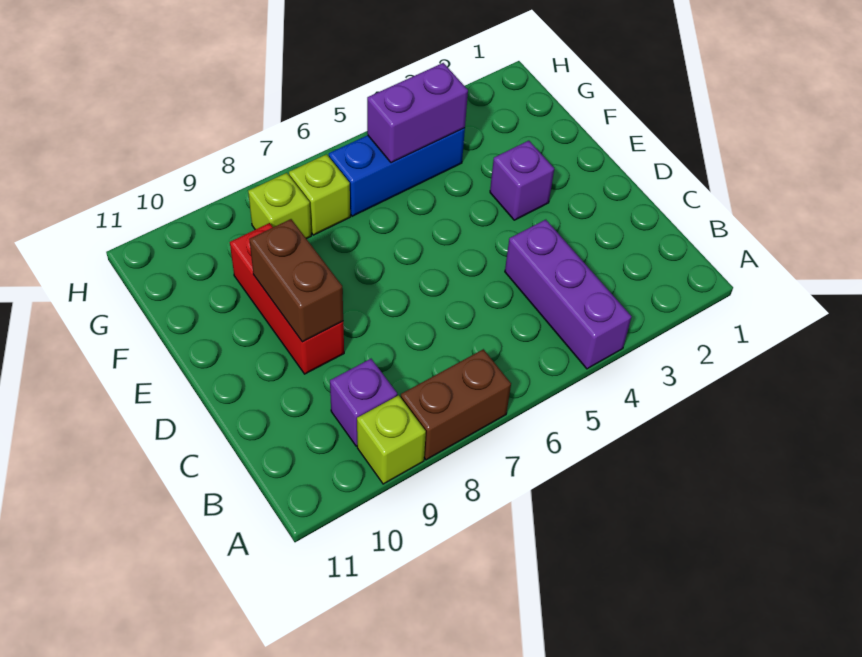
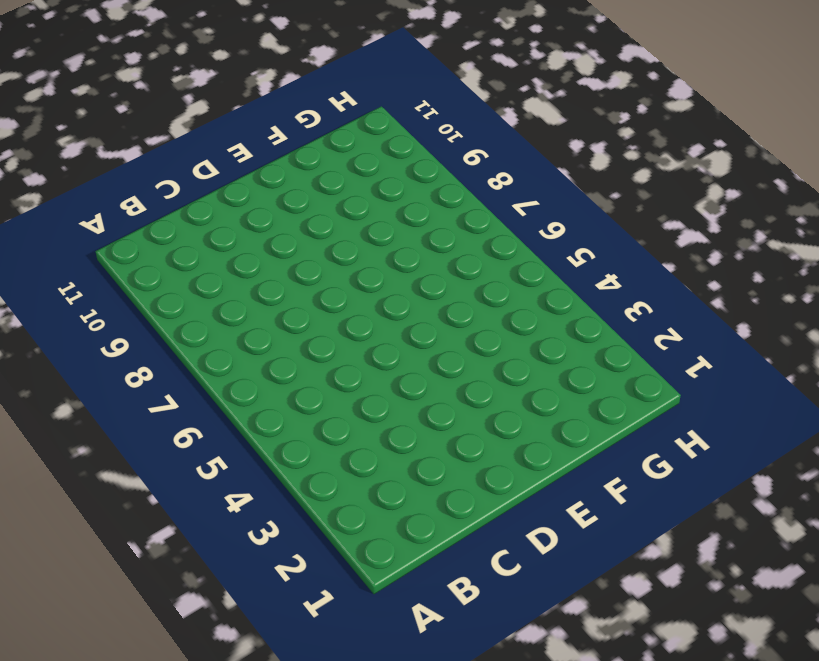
none -> purple brick A4:C4 level 1
none -> brown brick A7:A8 level 1

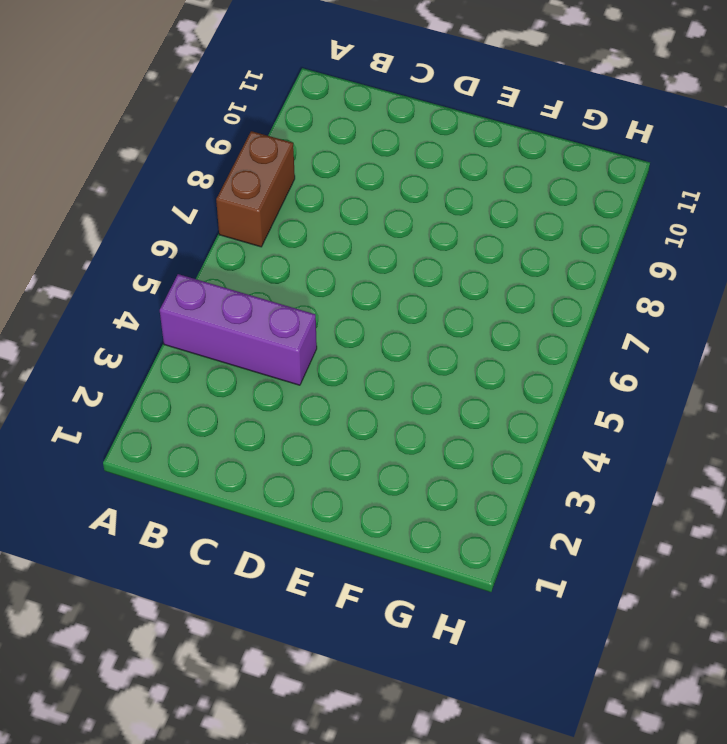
none -> lime brick A9 level 1
none -> purple brick B9 level 1

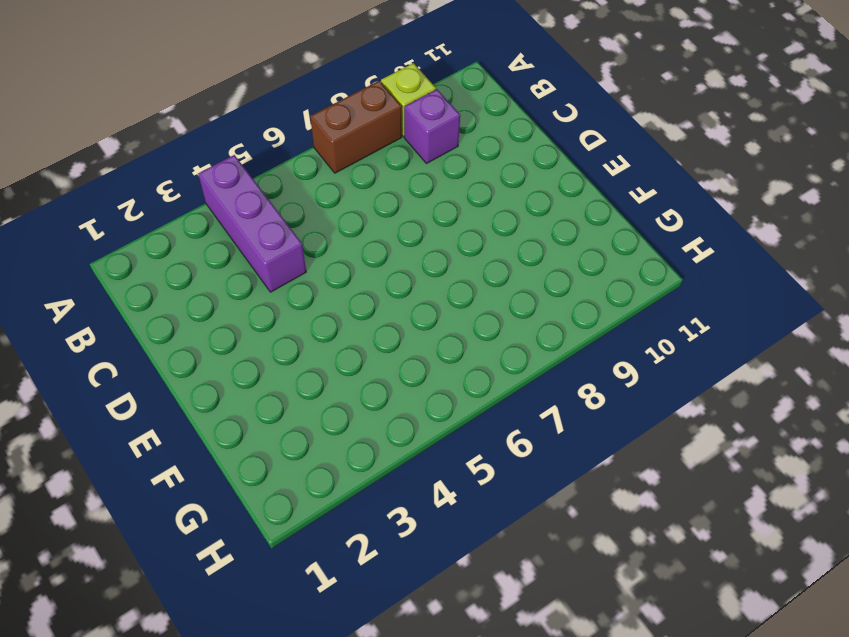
none -> red brick D9:F9 level 1
none -> purple brick E3 level 1

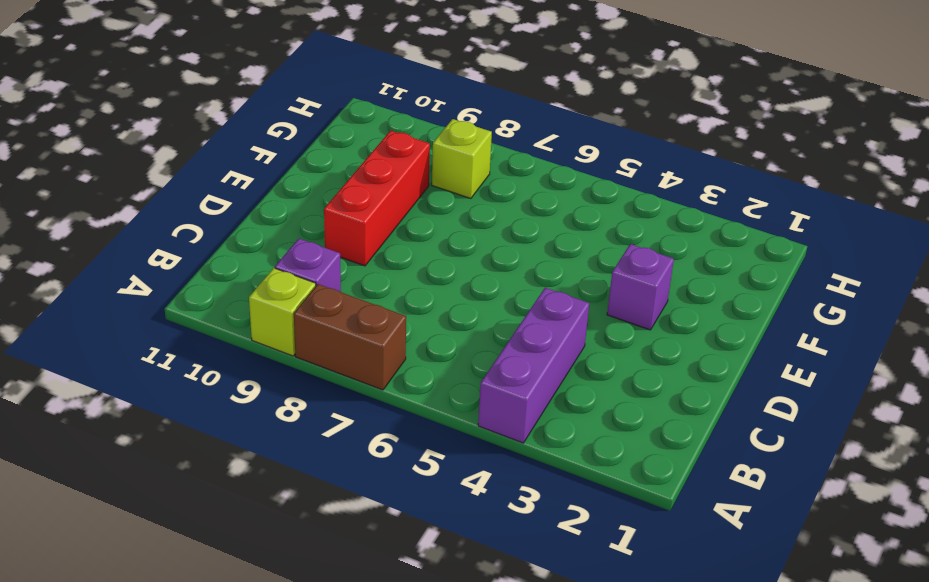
none -> blue brick G4:G6 level 1
none -> lime brick G7 level 1

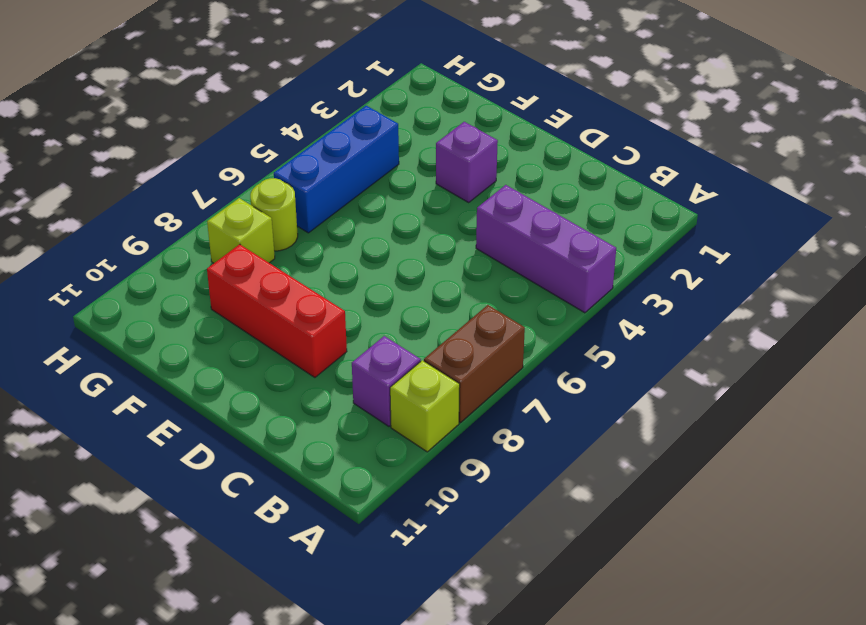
lime round brick G7 level 1 -> lime brick G7 level 1
none -> brown brick D9:E9 level 2
none -> purple brick G4:G5 level 2

